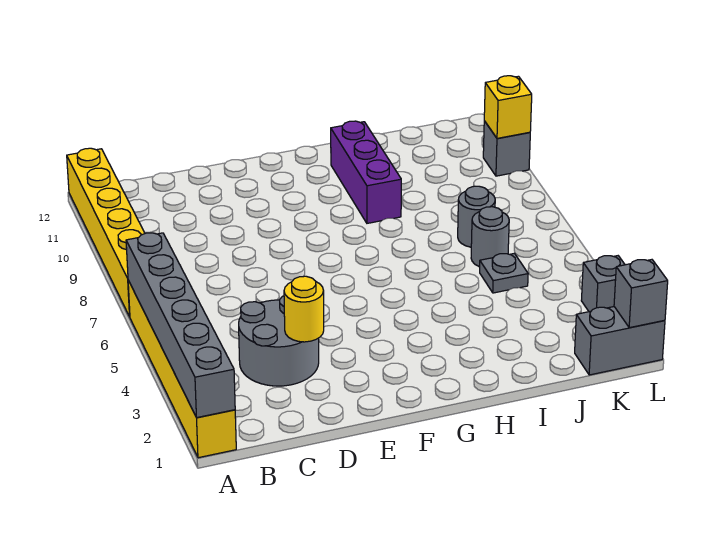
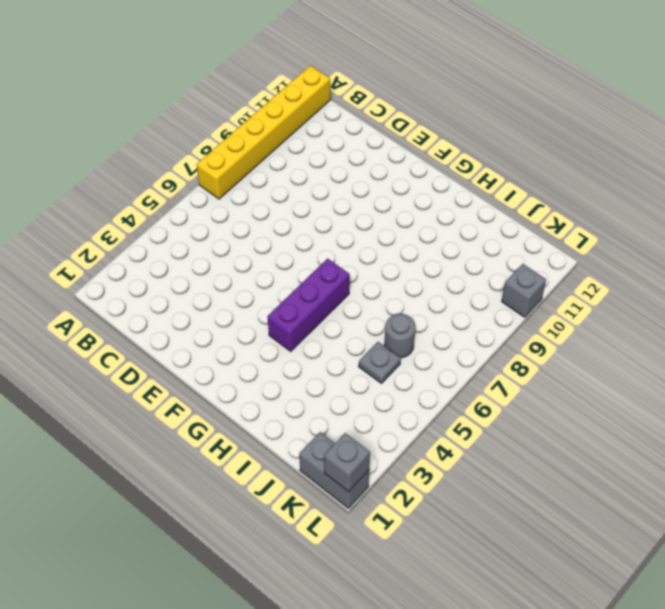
purple brick G4:G6 level 1 -> purple brick H9:H11 level 1
none -> yellow brick A1:A6 level 1
none -> grey round brick C3:D4 level 1
none -> grey round brick J7 level 1

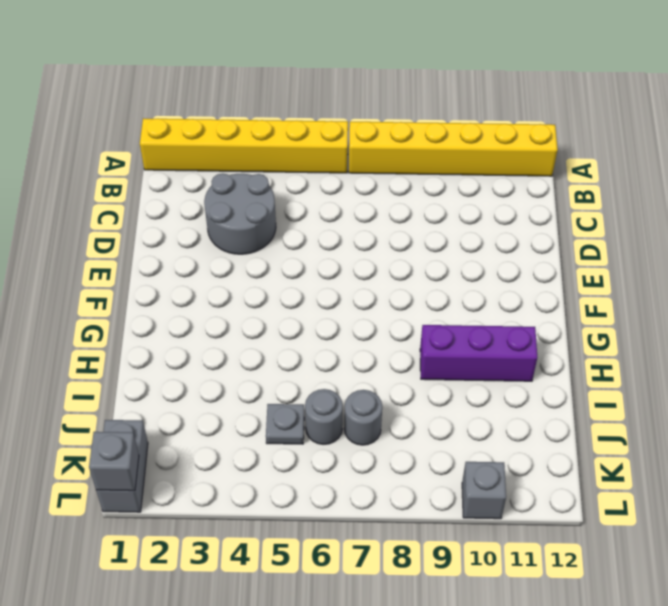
none -> grey brick L3 level 1
none -> grey brick A1:A6 level 2
none -> yellow round brick D3 level 2

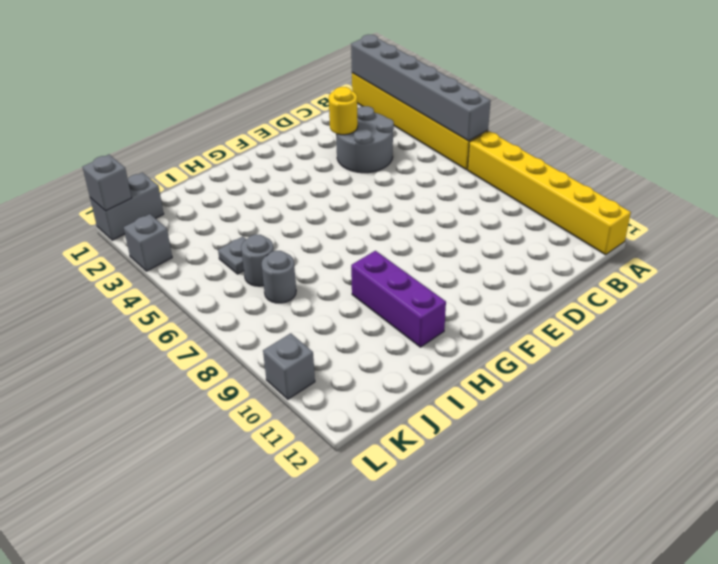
none -> yellow brick L10 level 2

